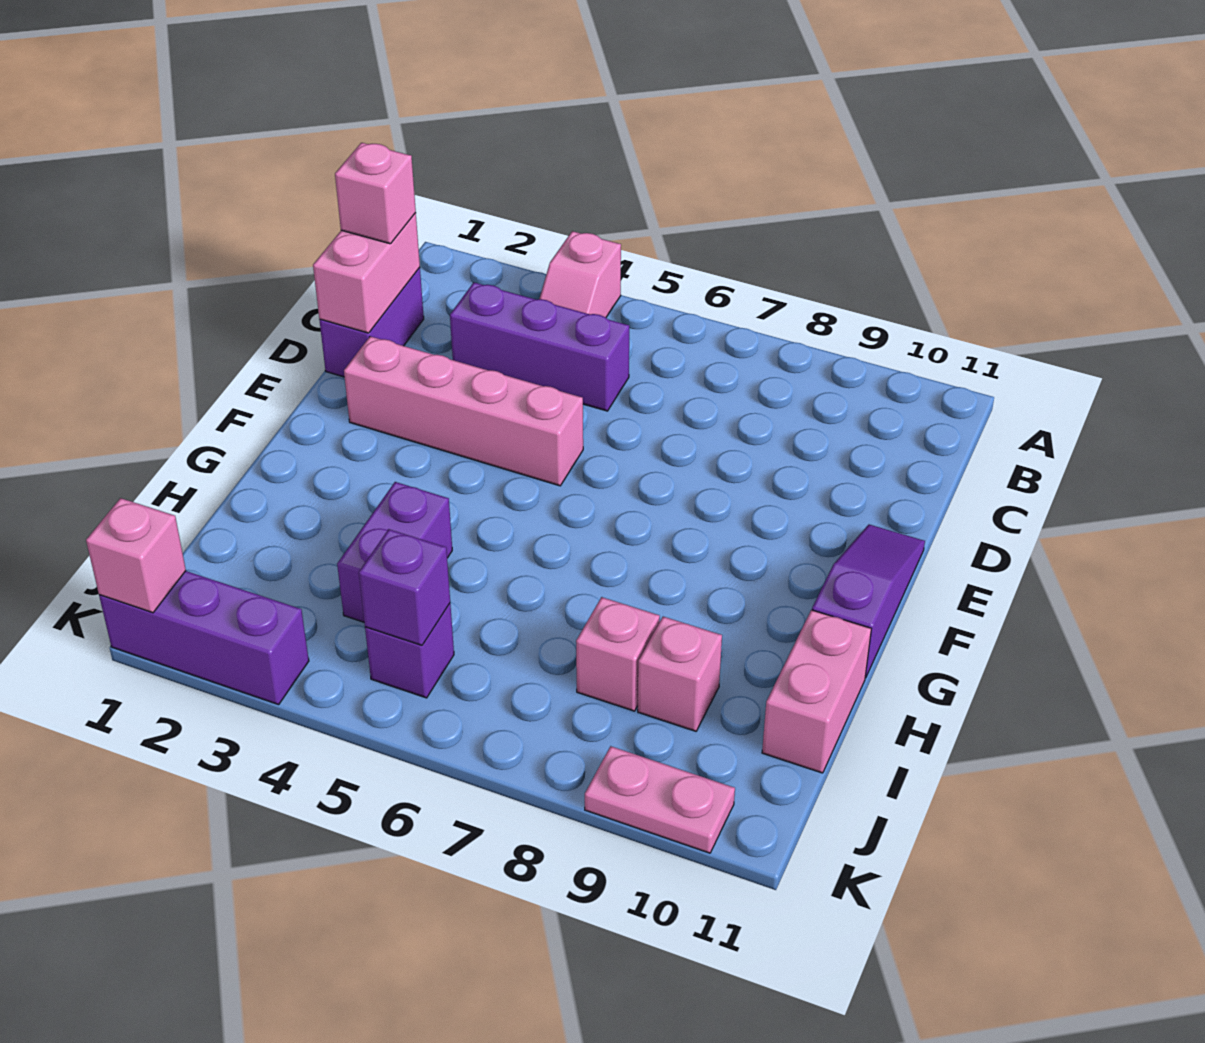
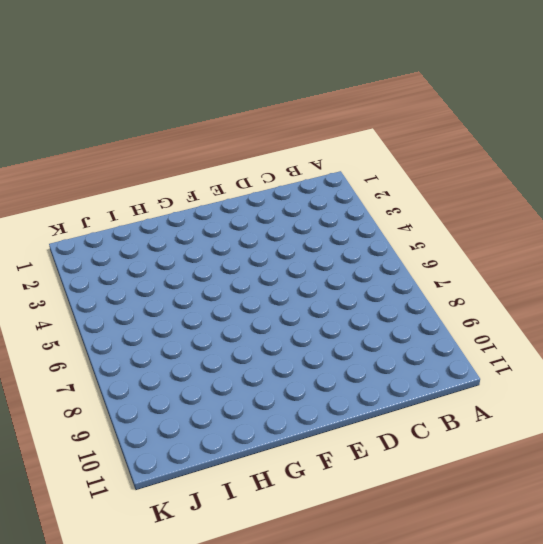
none -> pink slope A4:B4 level 1 top A
none -> purple brick C1:D1 level 1
none -> purple brick C3:C5 level 1

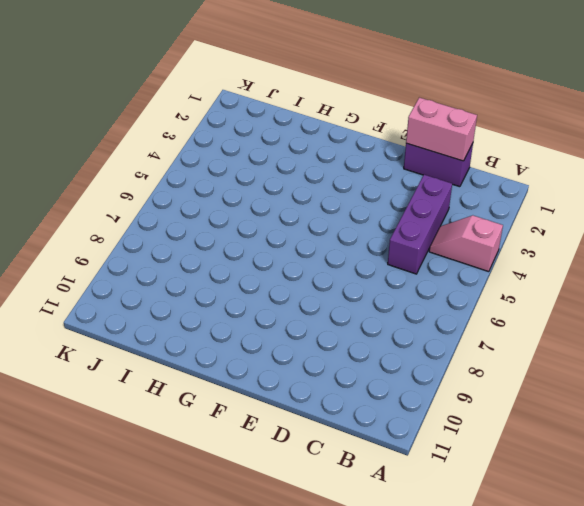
none -> pink brick E2:E5 level 1
none -> purple slope E11:G11 level 1 top G
none -> purple brick H4:I4 level 1

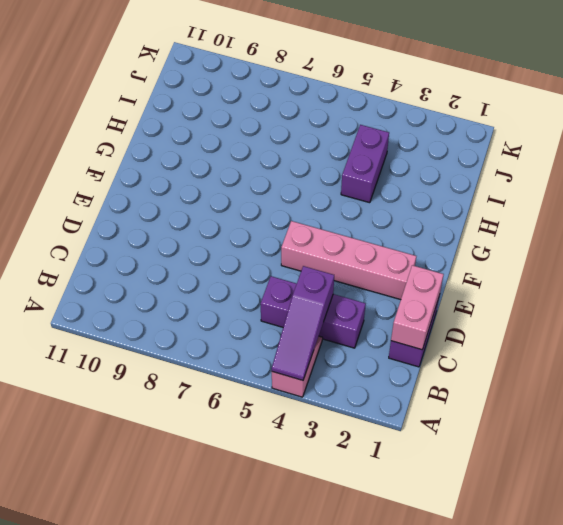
purple slope A4:C4 level 2 top C -> purple slope E11:G11 level 1 top G
none -> pink brick H11:I11 level 1
none -> pink brick I8 level 1
none -> pink brick I9 level 1

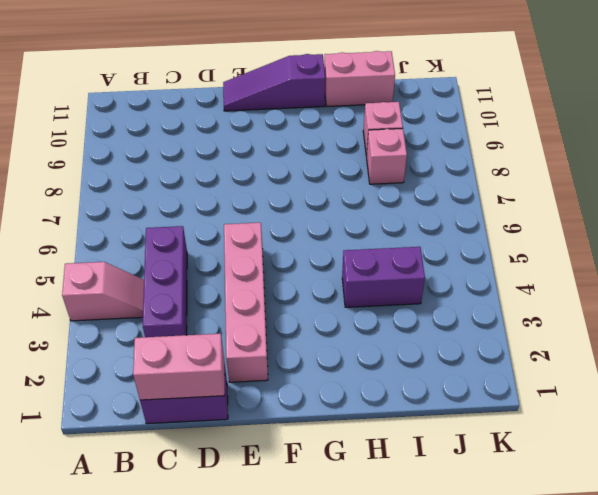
none -> purple brick J5 level 1
none -> purple brick K1:K3 level 1
none -> pink plate K9:K10 level 1

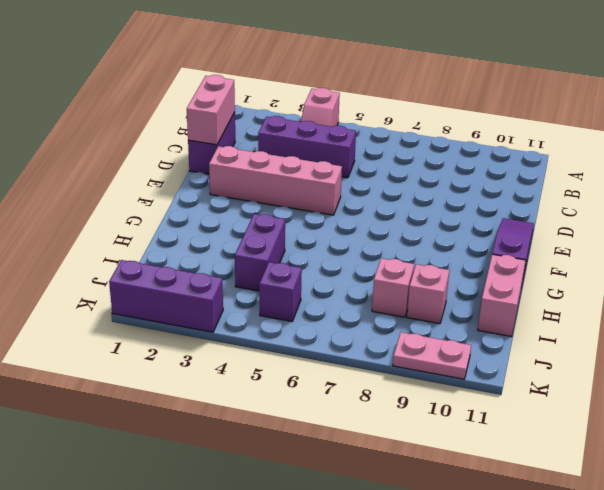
none -> purple brick J5 level 2
none -> pink brick K1 level 2
none -> pink brick C1 level 3

